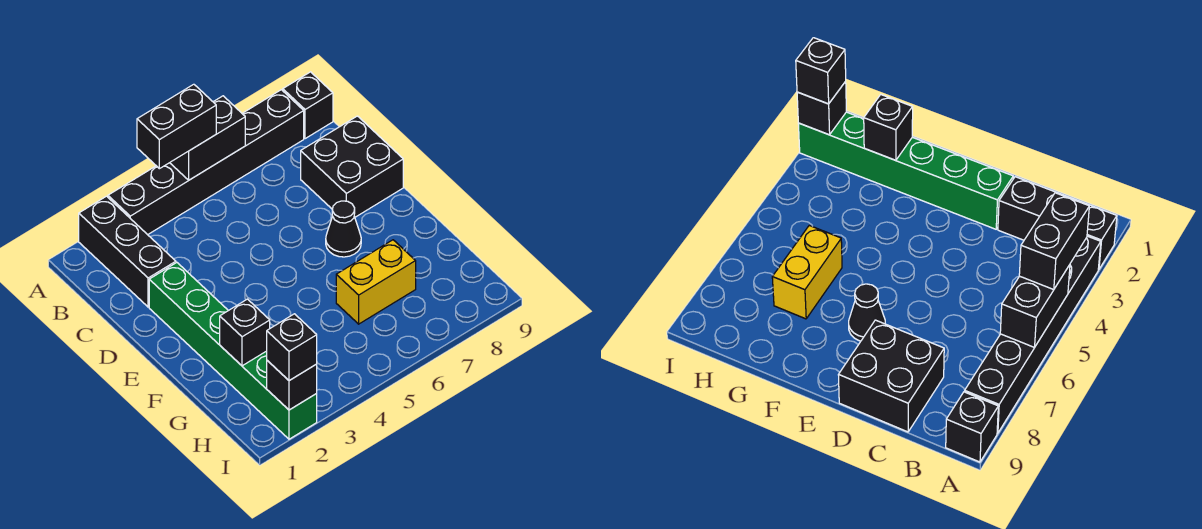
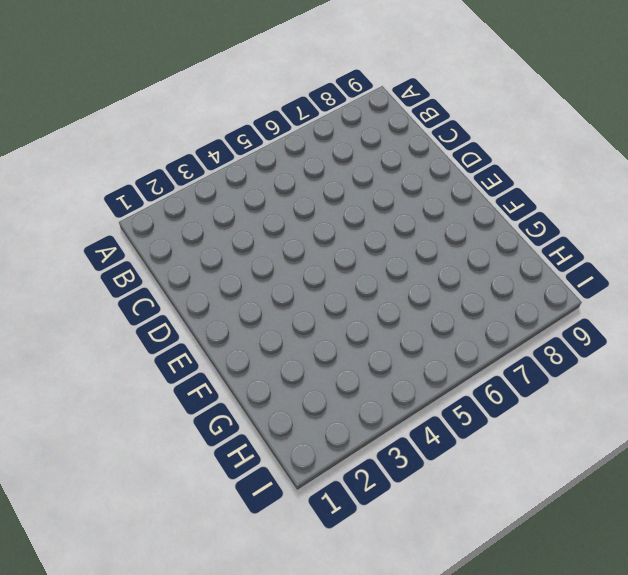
none -> black brick A2:C2 level 1
none -> black brick A3:A8 level 1
none -> black brick A9 level 1

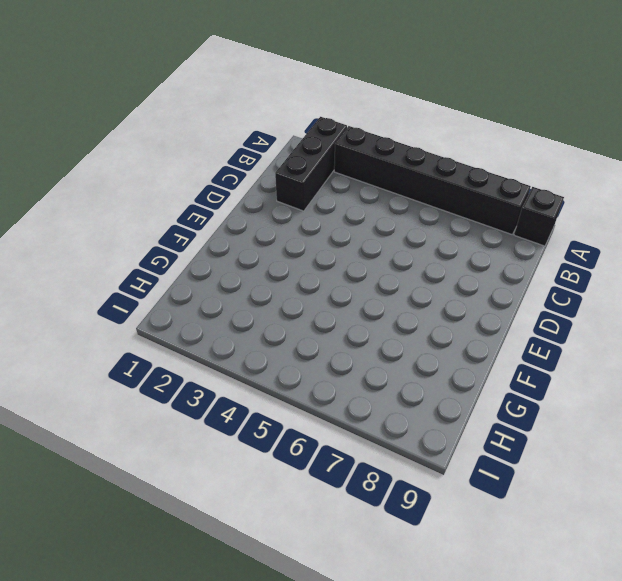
none -> black brick C8:D9 level 1
none -> green brick D2:I2 level 1
none -> black cone E7 level 1

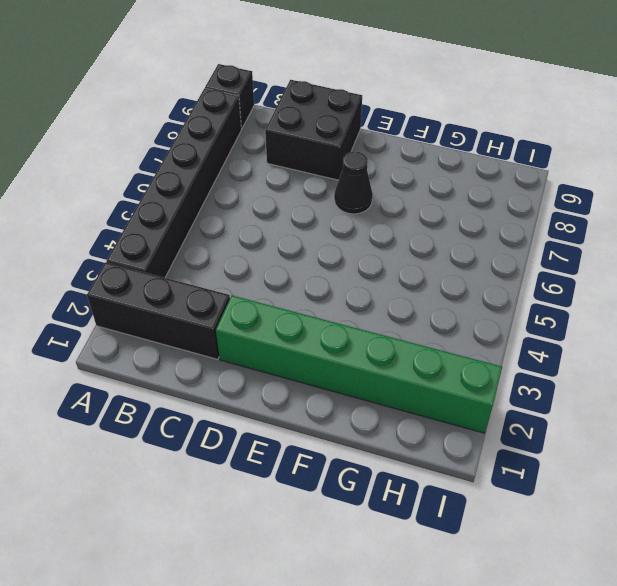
none -> yellow brick G6:G7 level 1
none -> black brick A5:A6 level 2
none -> black brick G2 level 2

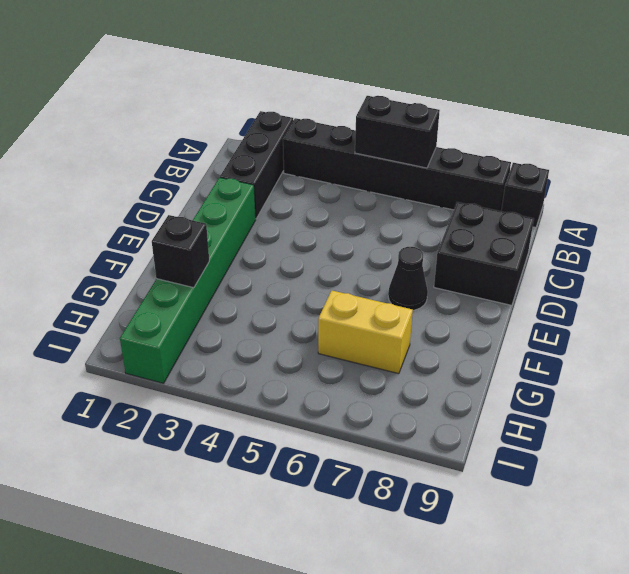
none -> black brick I2 level 2
none -> black brick A4:A5 level 3
none -> black brick I2 level 3

